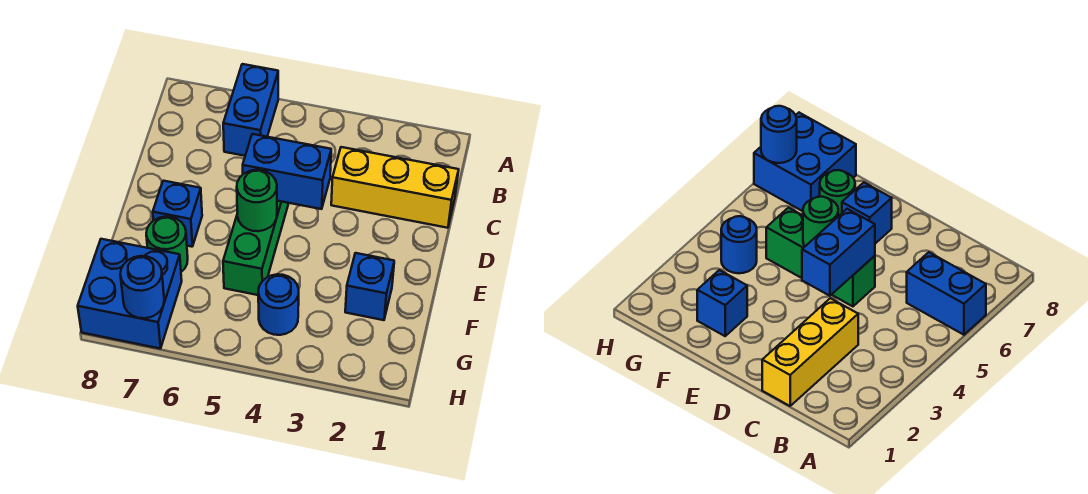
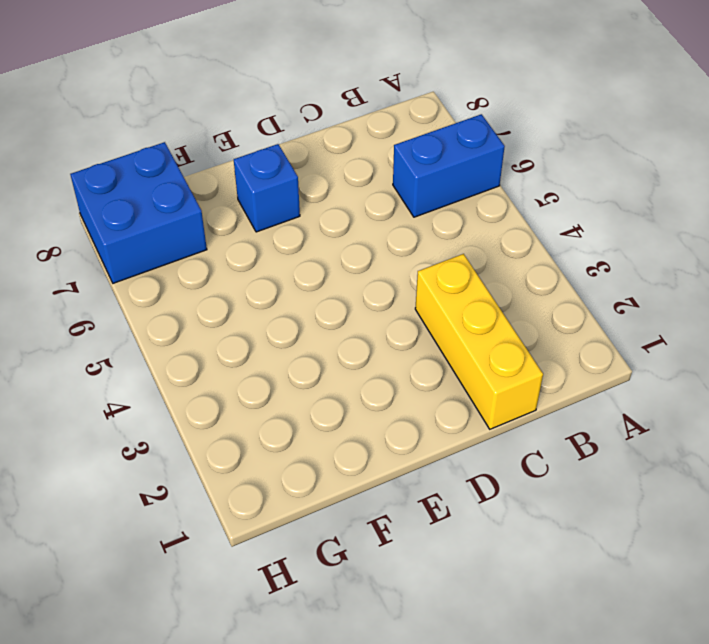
none -> green brick D5:F5 level 1
none -> blue brick F2 level 1

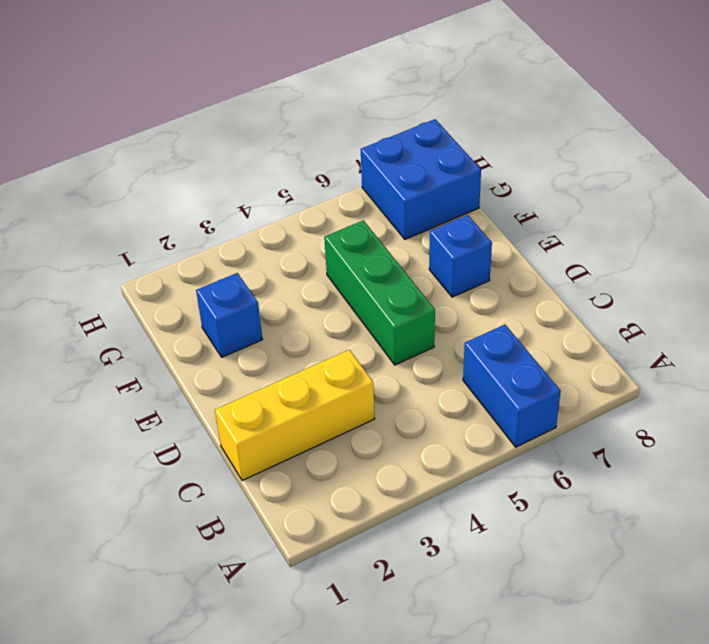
none -> green round brick F7 level 1
none -> blue round brick G4 level 1

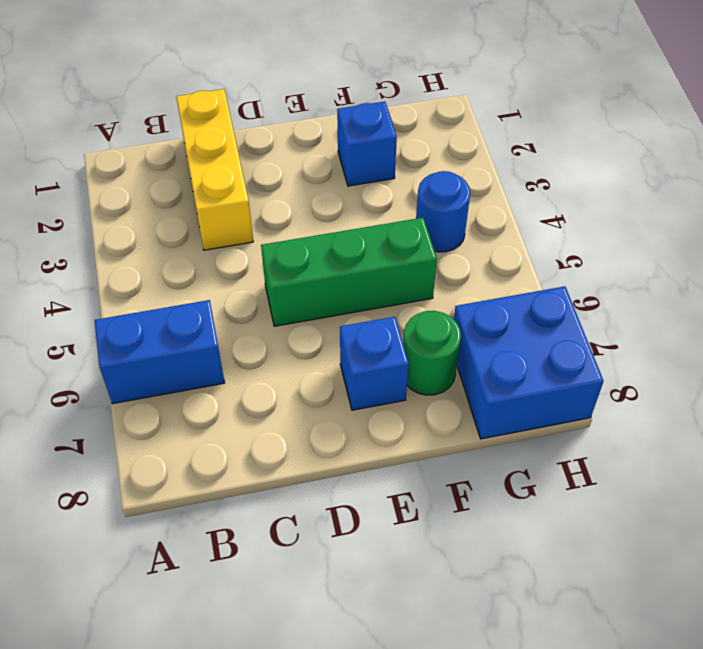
none -> blue brick D4:D5 level 2
none -> green round brick E5 level 2

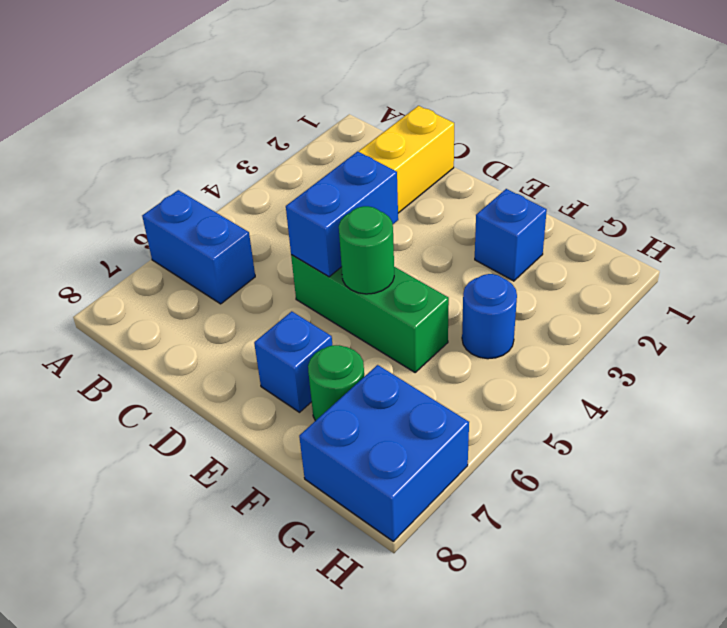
none -> blue round brick H7 level 2

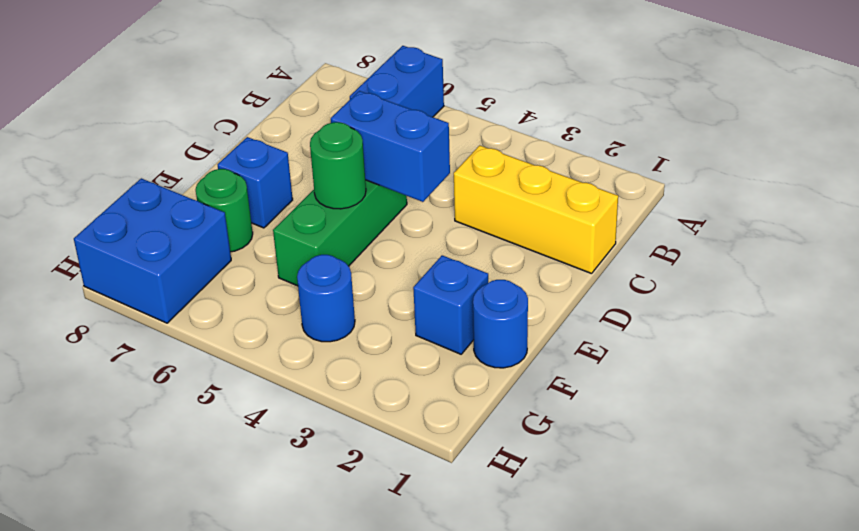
blue round brick F1 level 1 -> blue round brick H7 level 2

